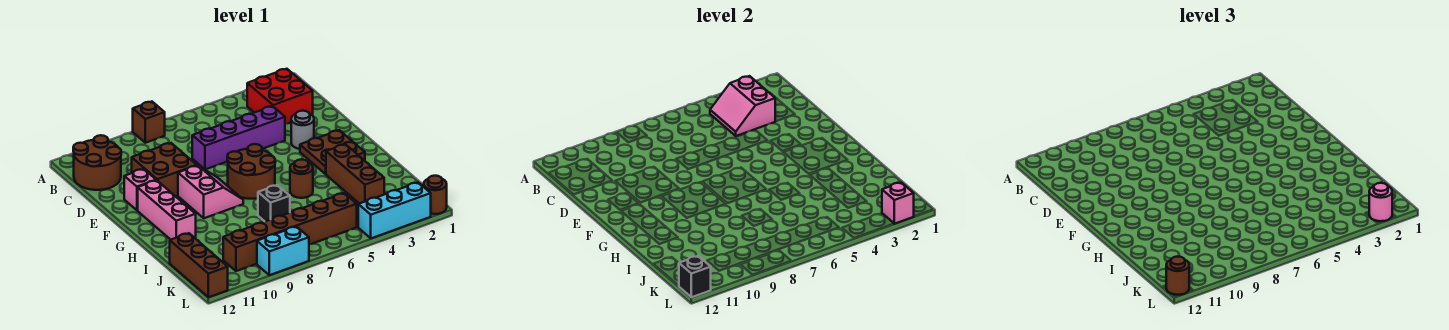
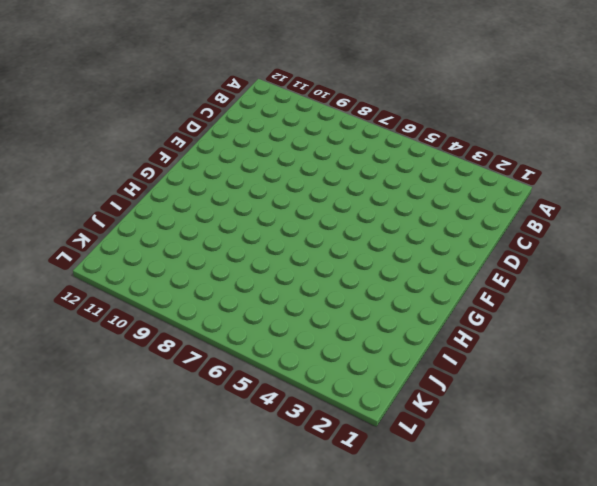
none -> brown brick A8 level 1
none -> red brick B2:C3 level 1
none -> brown round brick B11:C12 level 1

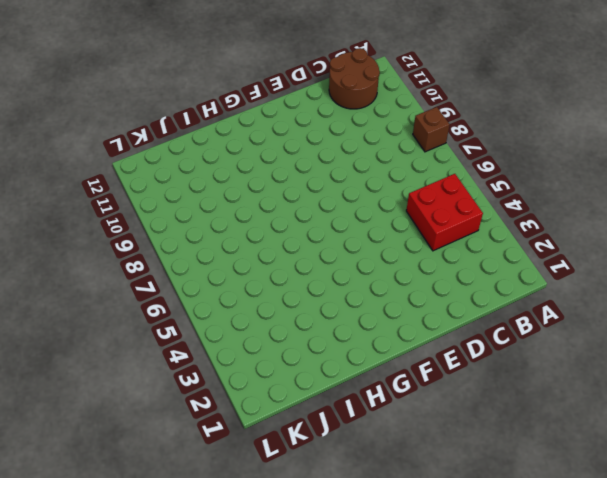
red brick B4:C5 level 1 -> red brick B2:C3 level 1
none -> purple brick D4:D7 level 1
none -> brown brick D9:E10 level 1
none -> grey round brick E3 level 1

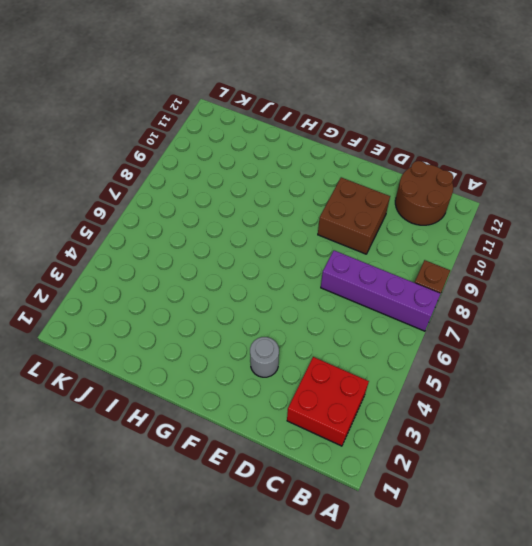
purple brick A7:D7 level 1 -> purple brick D4:D7 level 1
none -> pink brick E11 level 1
none -> brown plate F2:G3 level 1
none -> brown round brick F6:G7 level 1

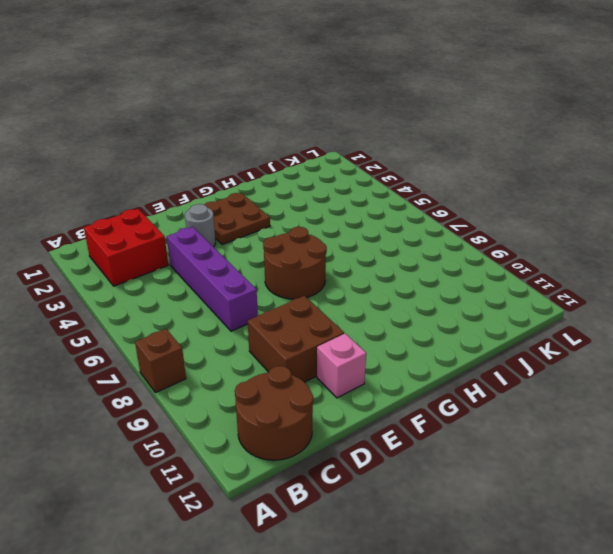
none -> pink slope F8:G9 level 1 top 9
none -> pink brick F11:H11 level 1
none -> brown brick H3:J3 level 1

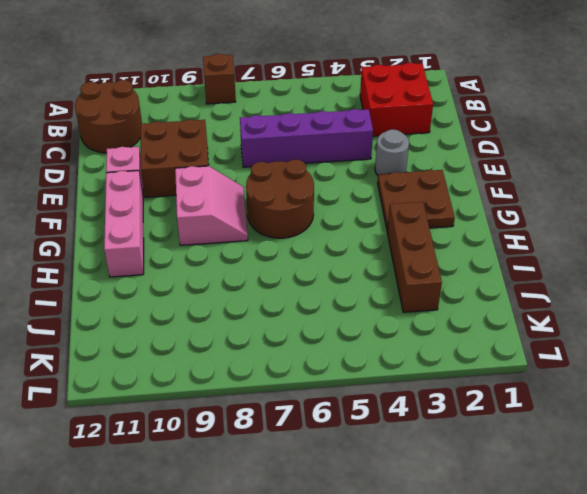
none -> brown round brick H5 level 1
none -> black brick I7 level 1
none -> brown brick J12:L12 level 1

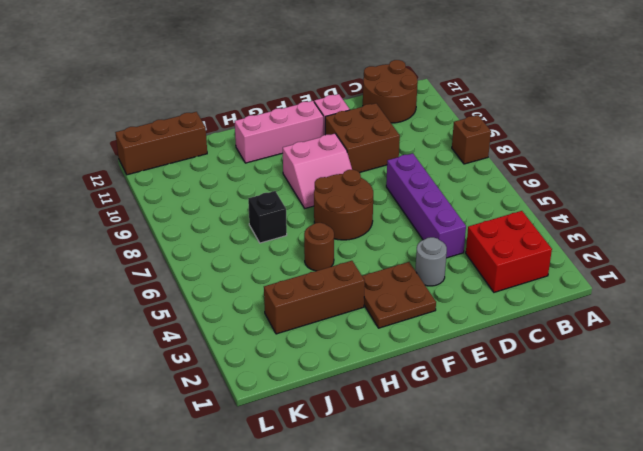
none -> brown brick K5:K10 level 1
none -> brown round brick L1 level 1
none -> cyan brick L2:L4 level 1

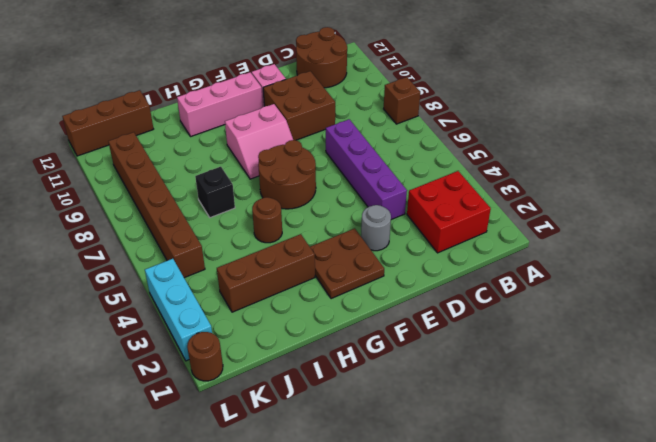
none -> cyan brick L8:L9 level 1
none -> pink slope B3:C4 level 2 top 3
none -> pink brick L2 level 2

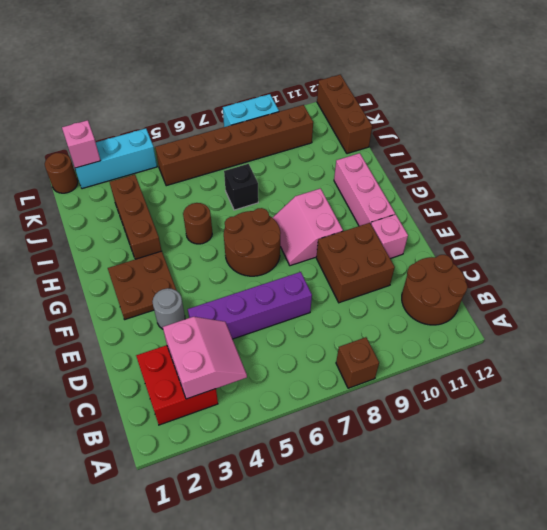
none -> black brick L12 level 2
none -> pink round brick L2 level 3
none -> brown round brick L12 level 3

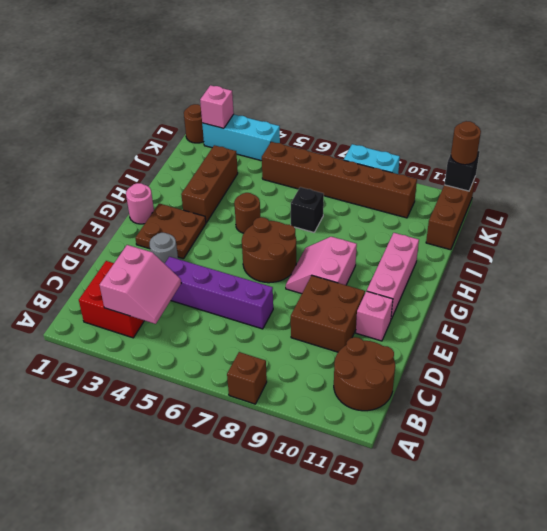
pink round brick G1 level 1 -> pink round brick L2 level 3

